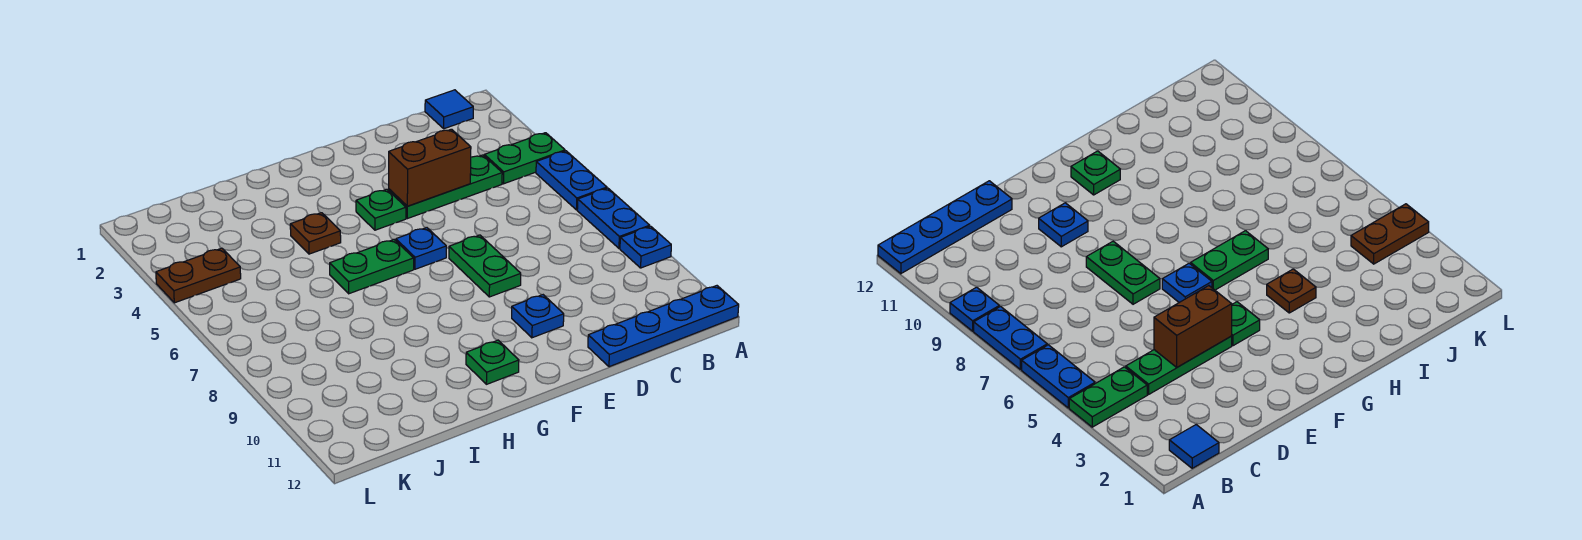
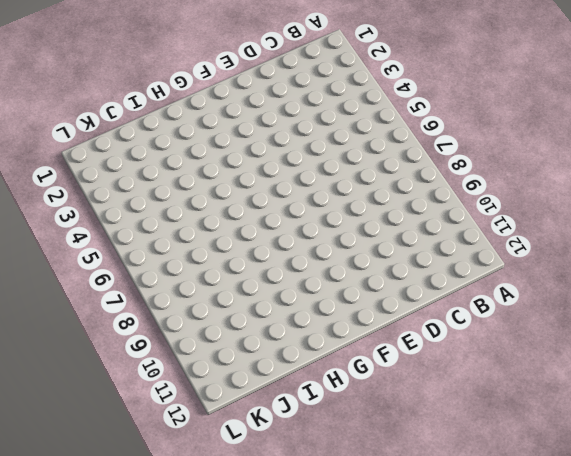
none -> green plate A4:B4 level 1
none -> blue plate A5:A6 level 1
none -> blue plate A7:A8 level 1

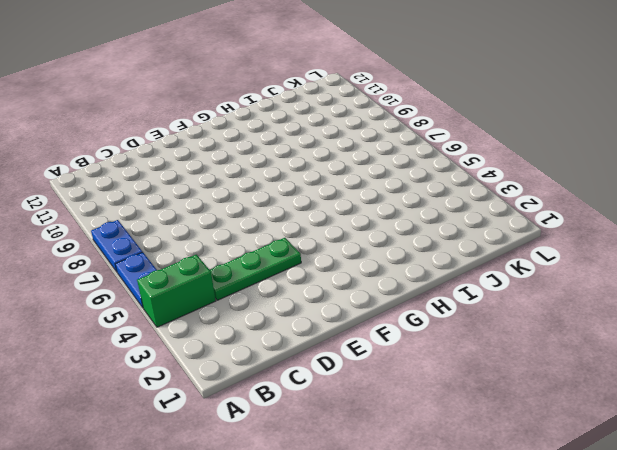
green brick A4:B4 level 1 -> green plate A4:B4 level 1
none -> blue plate A9 level 1
none -> blue plate A12:D12 level 1
none -> blue tile B1 level 1

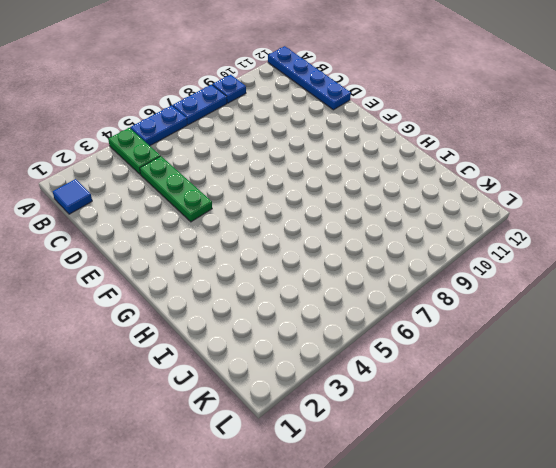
none -> green plate E7:E8 level 1
none -> blue plate E10 level 1
none -> green plate F4 level 1

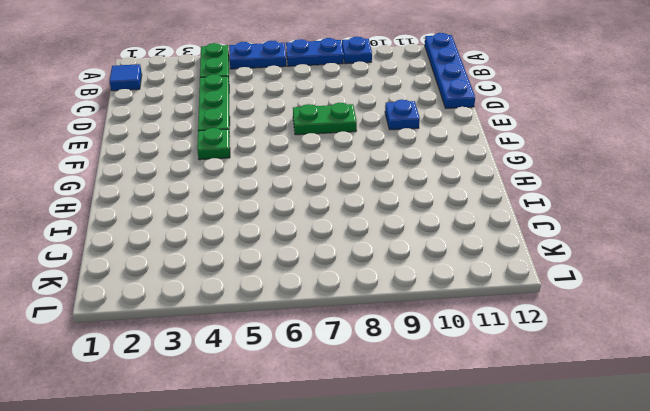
none -> blue plate F6 level 1
none -> green plate G6:H6 level 1
none -> green plate G11 level 1

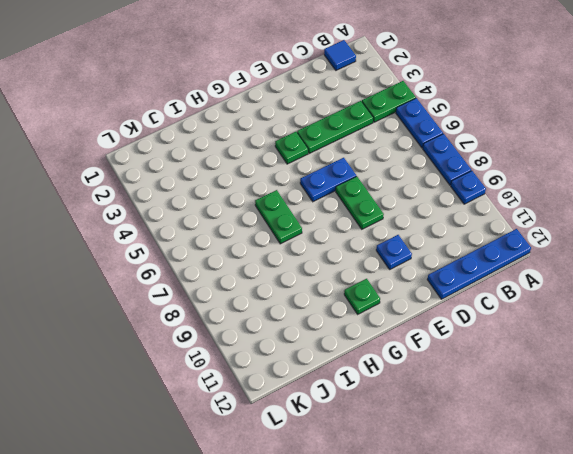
blue plate E6:F6 level 1 -> blue plate F6 level 1
green plate H6:H7 level 1 -> green plate G6:H6 level 1
none -> brown plate H4 level 1
none -> brown plate K4:L4 level 1
none -> brown brick D4:E4 level 2

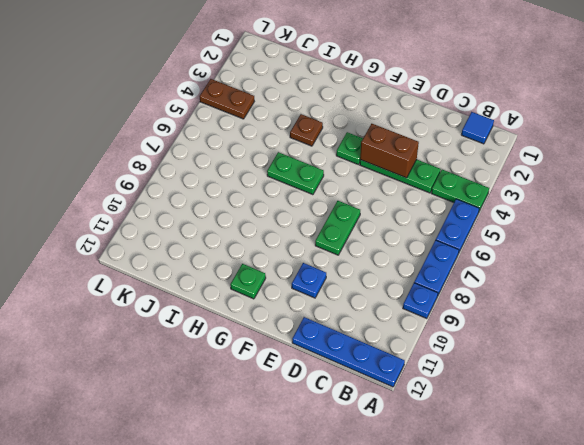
none -> blue plate F6 level 1

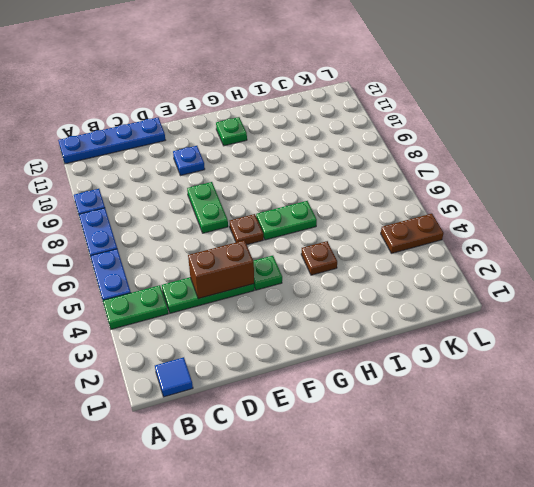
brown plate F6 level 1 -> blue plate F6 level 1

